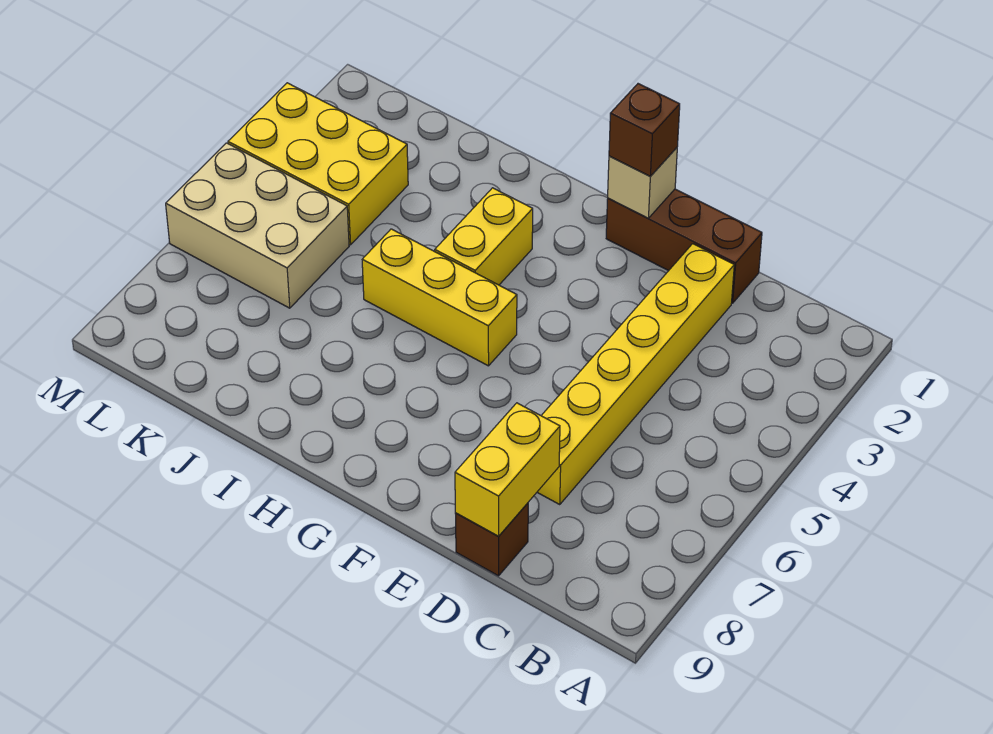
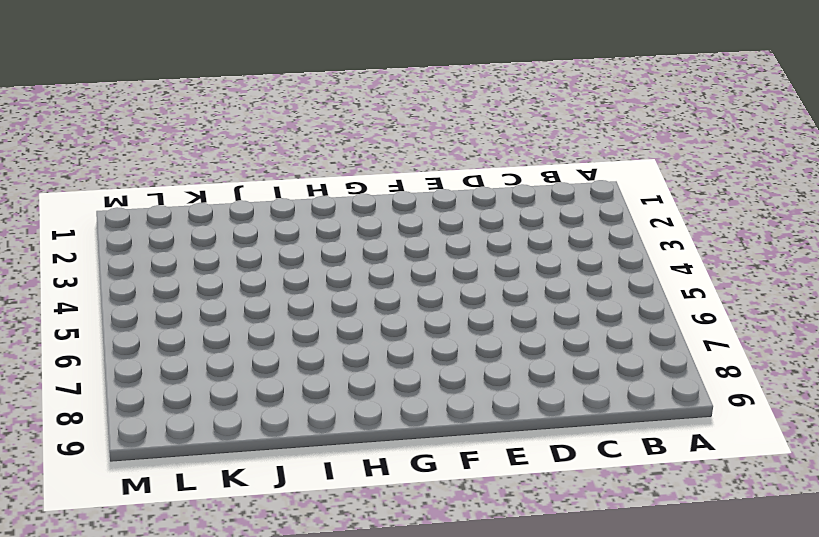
none -> brown brick D1:F1 level 1
none -> yellow brick D2:D7 level 1

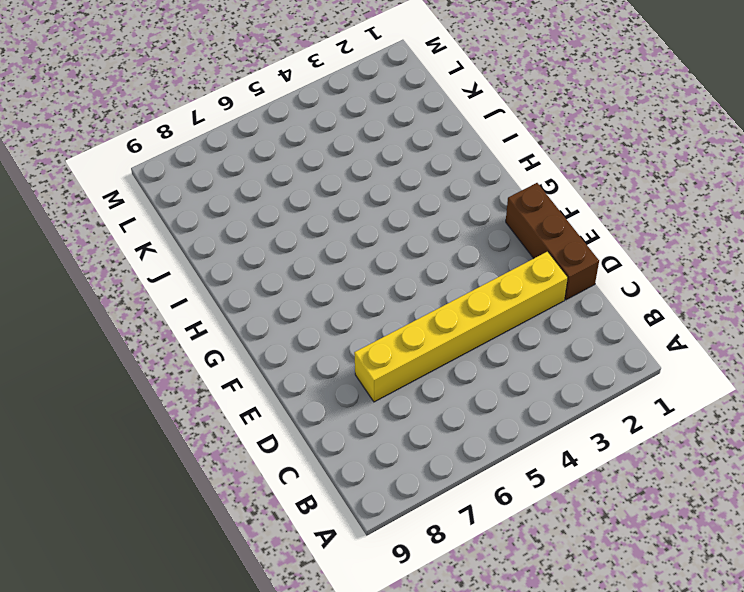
none -> brown brick D9 level 1
none -> yellow brick G5:I5 level 1

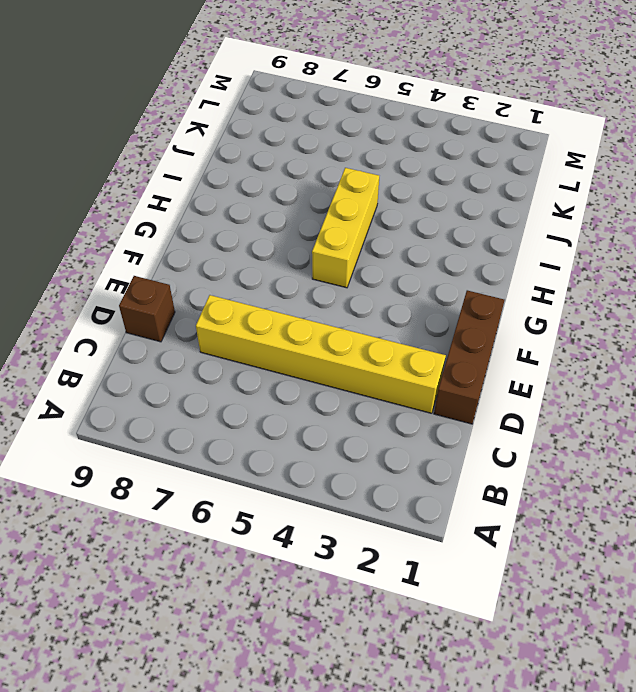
none -> yellow brick H3:H4 level 1
none -> yellow brick K3:M4 level 1

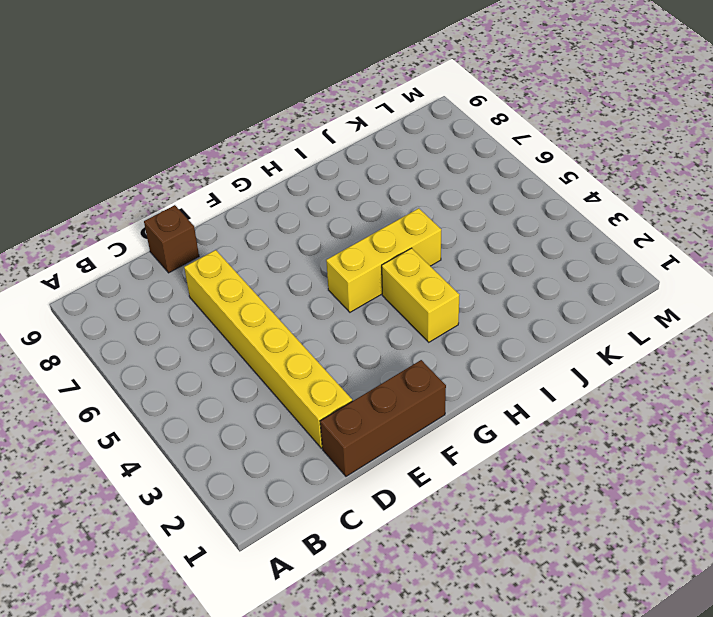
none -> yellow brick K3:M4 level 1
none -> tan brick K5:M6 level 1

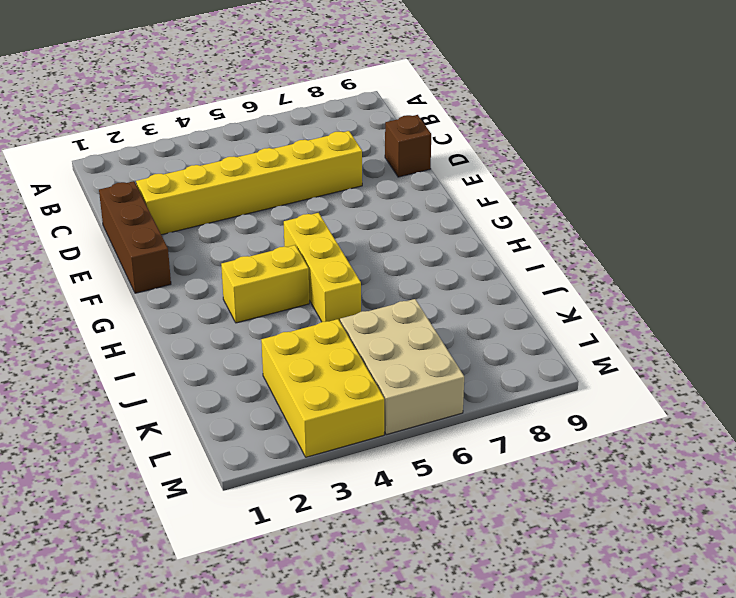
none -> yellow brick D8:D9 level 2
none -> tan brick F1 level 2

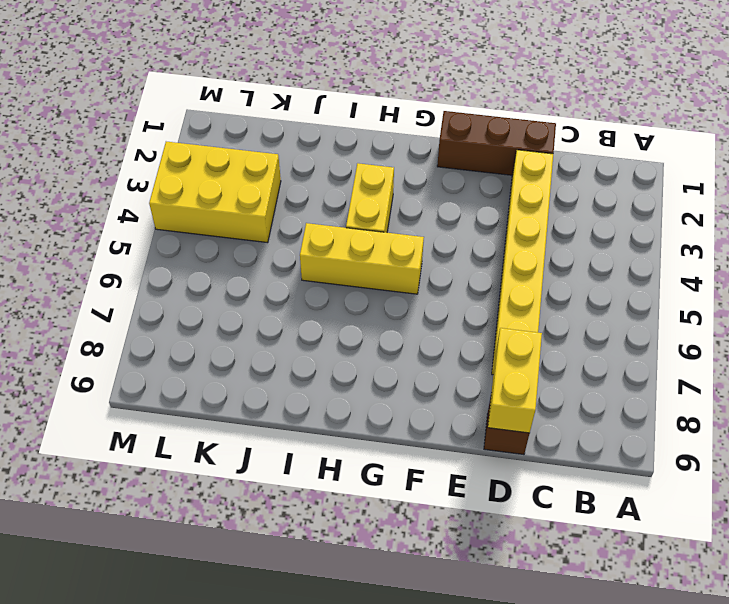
none -> tan brick K5:M6 level 1
none -> tan brick F1 level 2

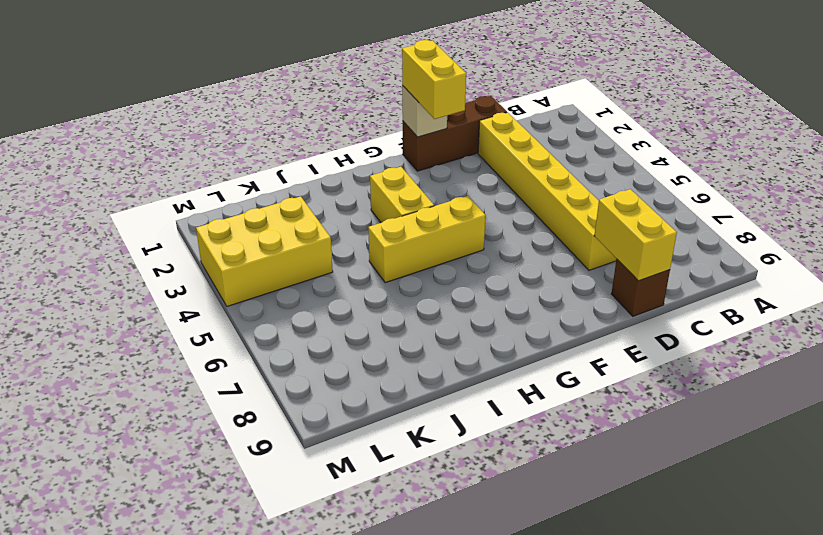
yellow brick F1:F2 level 3 -> brown brick F1 level 3
none -> tan brick K5:M6 level 1

